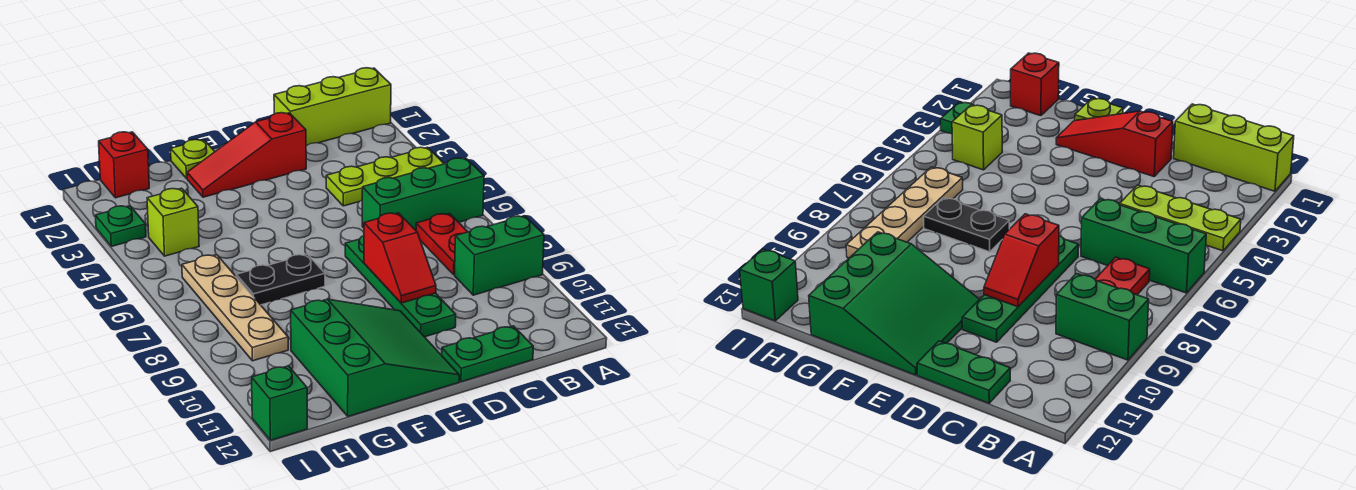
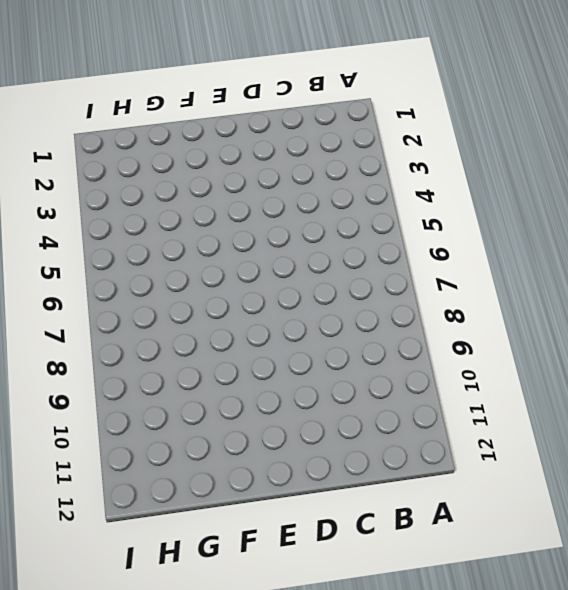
none -> lime brick A1:C1 level 1
none -> lime plate A4:C4 level 1
none -> green brick A6:C6 level 1

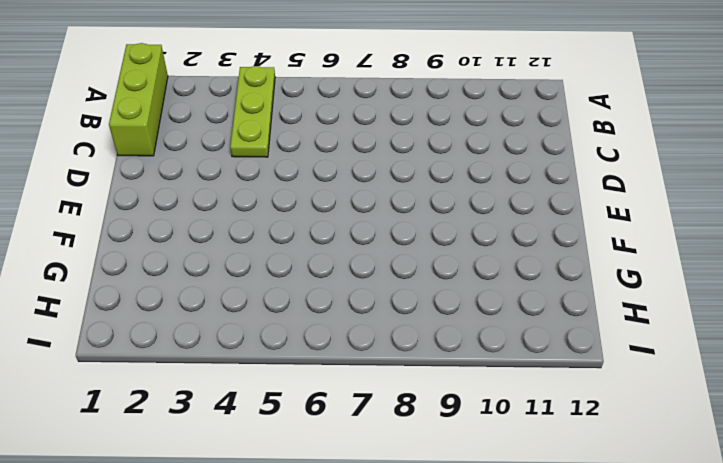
none -> green brick A6:C6 level 1
none -> green brick A9:B9 level 1
none -> red plate B7:B8 level 1

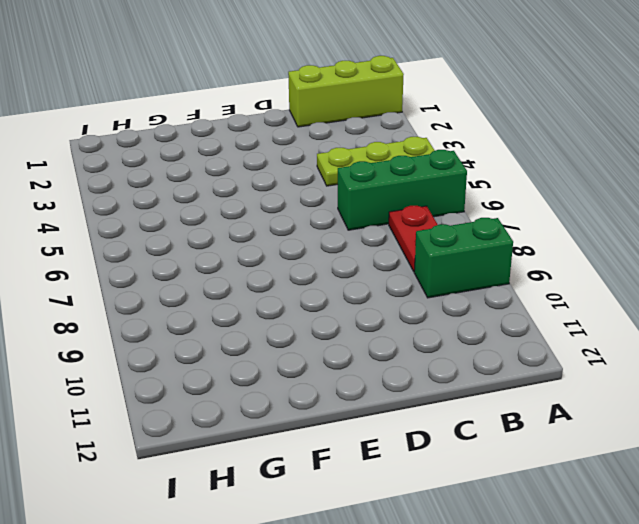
none -> green plate C12:D12 level 1
none -> red slope D2:F2 level 1 top D
none -> green plate D7:D10 level 1

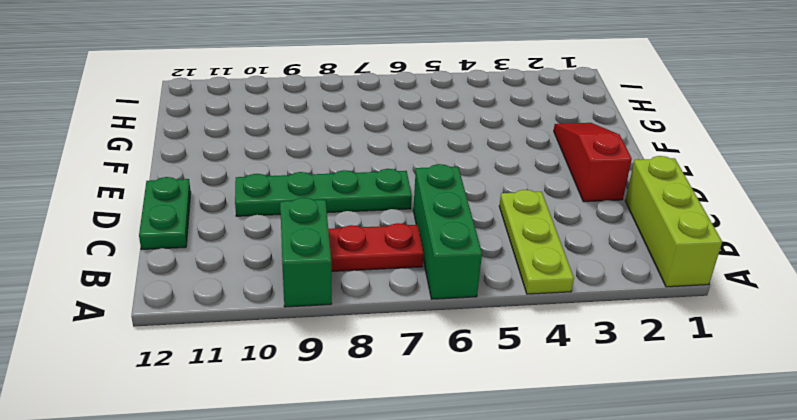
none -> green slope E10:G12 level 1 top G
none -> lime plate F1 level 1
none -> black plate F7:G7 level 1

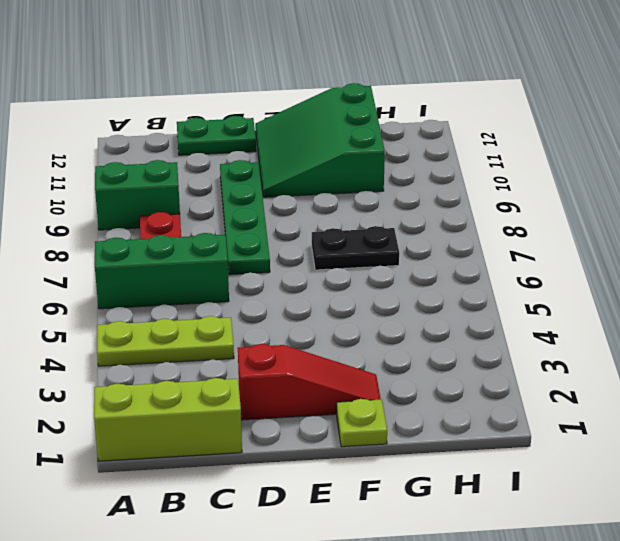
none -> red brick H1 level 1
none -> lime brick H4 level 1
none -> tan plate H6:H9 level 1

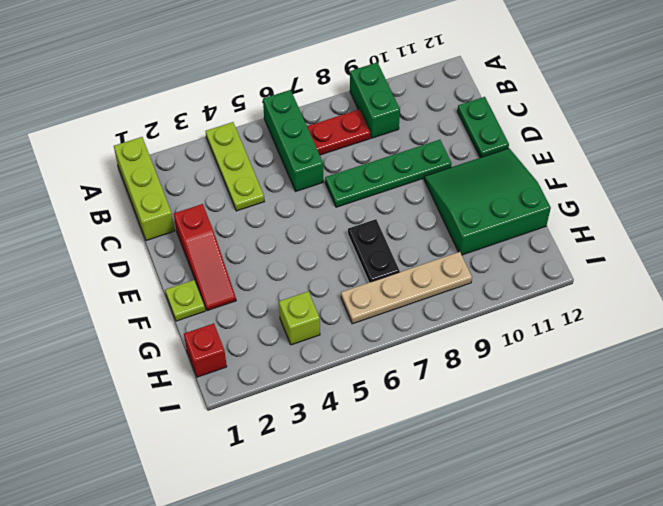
none -> green plate I3 level 1
none -> green brick I12 level 1
none -> red slope D8:D9 level 2 top 8

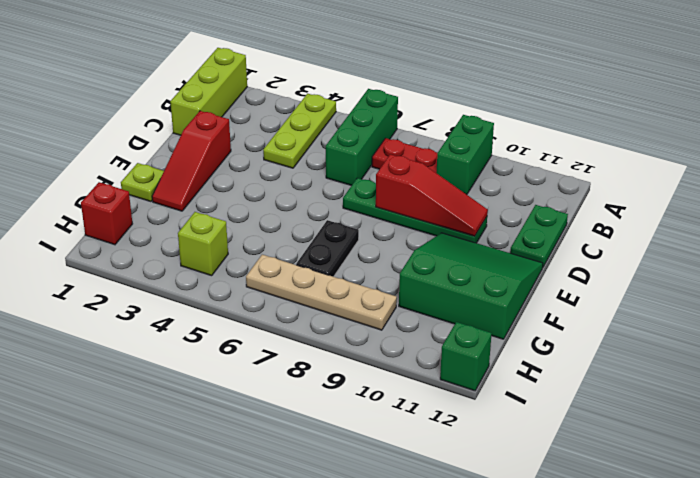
red slope D8:D10 level 2 top 8 -> red slope D8:D9 level 2 top 8
none -> green plate I3 level 1

